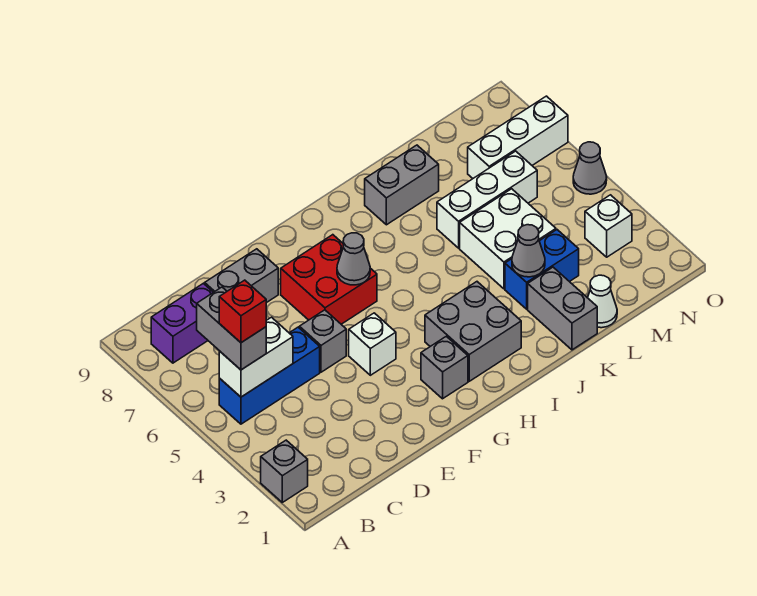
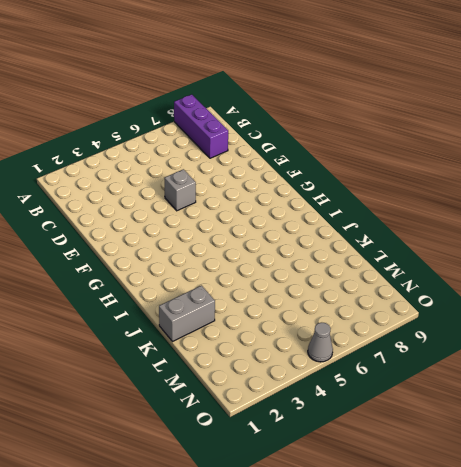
purple brick A8:C8 level 1 -> purple brick B8:C8 level 1
none -> grey brick A2 level 1
none -> blue brick B5:D5 level 1
none -> grey brick D8:E8 level 1

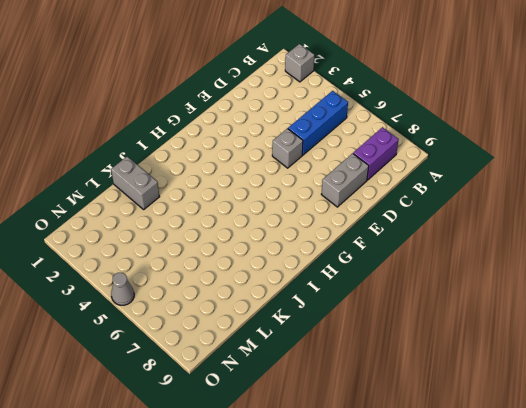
none -> white brick F4 level 1
none -> red brick F6:G7 level 1
none -> grey brick G2 level 1

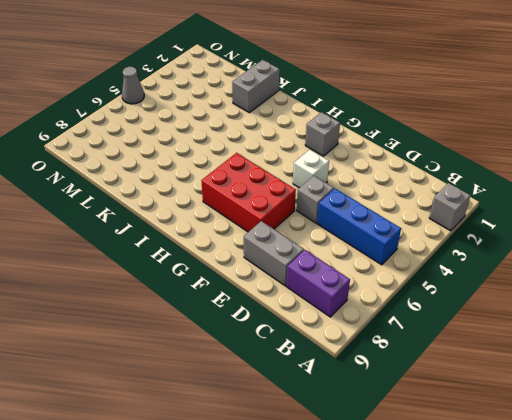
red brick F6:H7 level 1 -> red brick F6:G7 level 1
none -> grey brick H2:I3 level 1
none -> grey brick J8:K8 level 1
none -> blue brick K3:L3 level 1

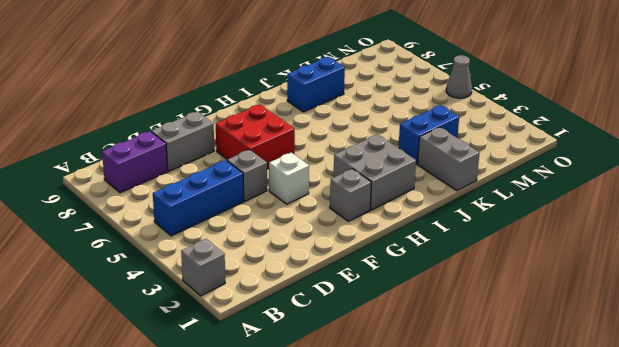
blue brick J8:K8 level 1 -> grey brick J8:K8 level 1
none -> white brick K4:L5 level 1
none -> white brick K6:M6 level 1
none -> white cone L1 level 1

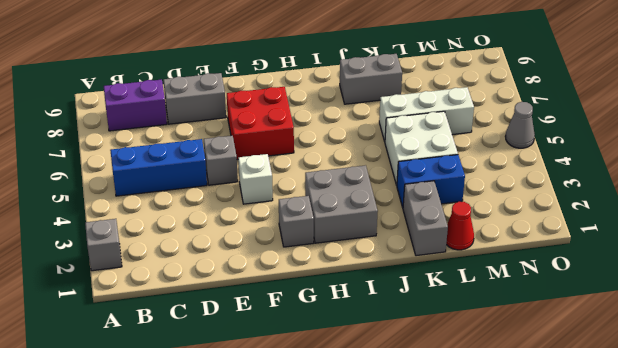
red cone L1 level 1 -> white cone L1 level 1
none -> white brick M7:O7 level 1
none -> white brick N3 level 1
none -> white brick B5:C5 level 2

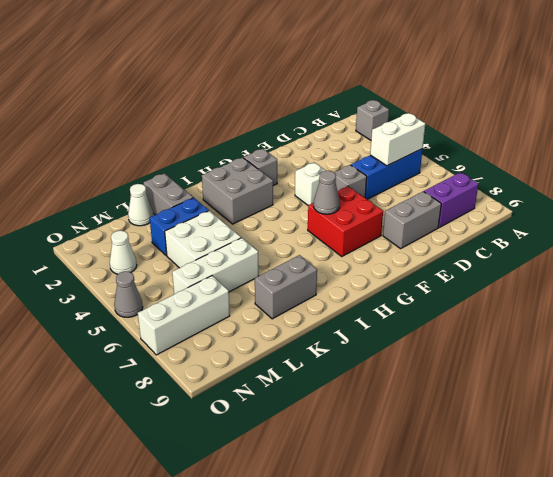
white cone N3 level 1 -> white brick N3 level 1
none -> grey cone K3 level 2
none -> grey brick B5:B6 level 3
none -> red brick B5 level 4

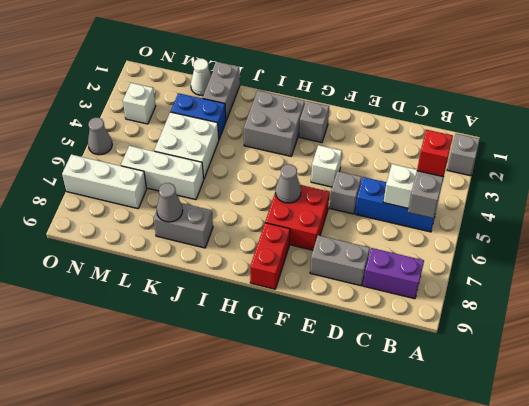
red brick G8:G9 level 1 -> none
grey cone K8 level 2 -> grey cone K3 level 2

